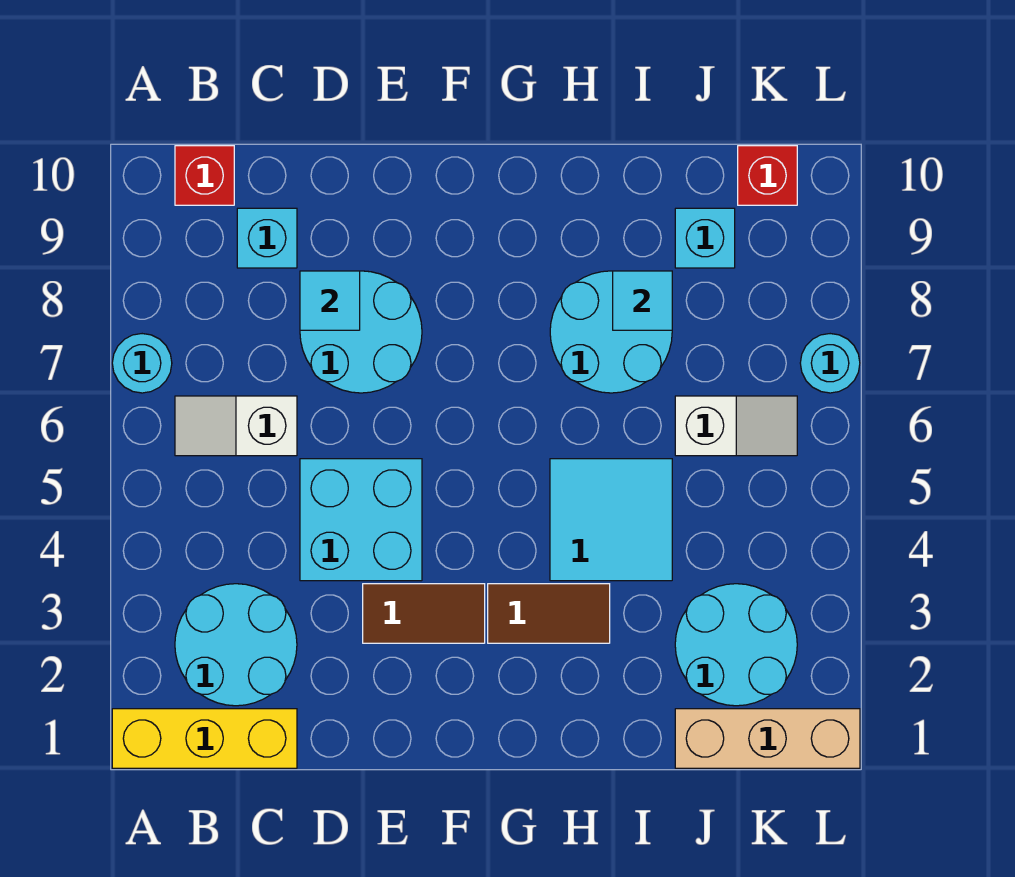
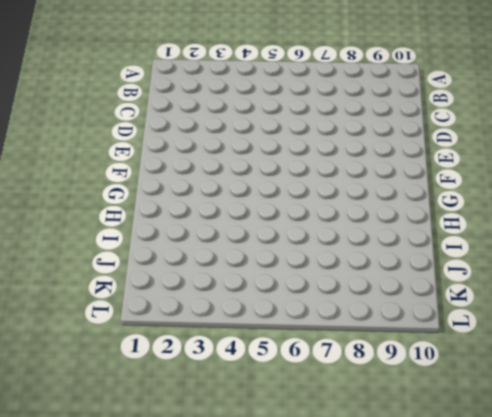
none -> yellow brick A1:C1 level 1
none -> cyan round brick A7 level 1
none -> cyan round brick B2:C3 level 1

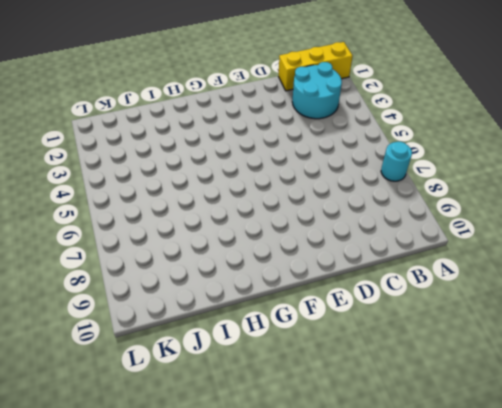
none -> white slope B6:C6 level 1 top C
none -> red brick B10 level 1
none -> cyan brick C9 level 1

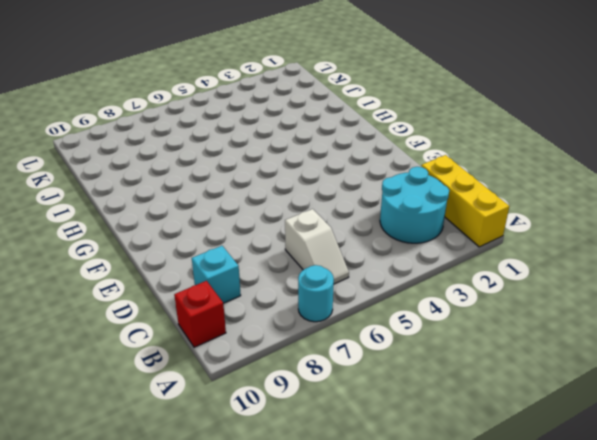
none -> cyan brick D4:E5 level 1
none -> cyan round brick D7:E8 level 1
none -> brown tile E3:F3 level 1

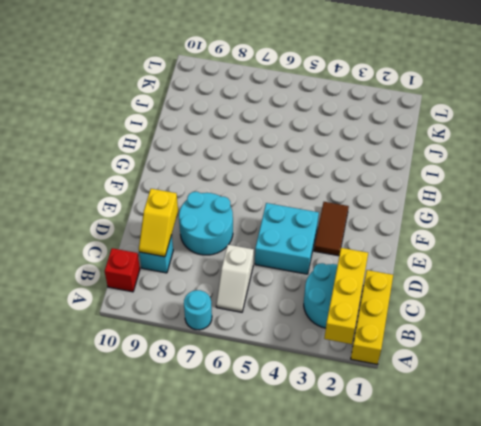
yellow brick A2:C2 level 2 -> none
yellow slope C9:D9 level 2 top D -> none
none -> brown tile G3:H3 level 1
none -> cyan tile H4:I5 level 1
none -> cyan round brick H7:I8 level 1

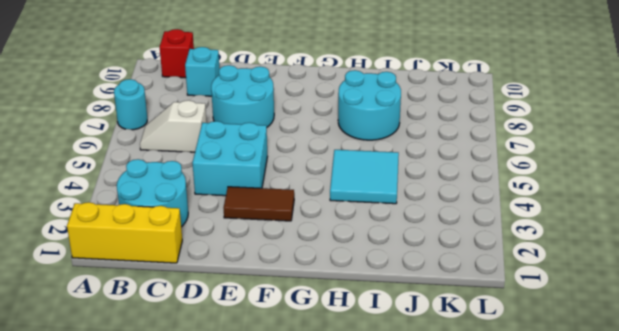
none -> brown tile G3:H3 level 1
none -> tan brick J1:L1 level 1
none -> cyan round brick J2:K3 level 1

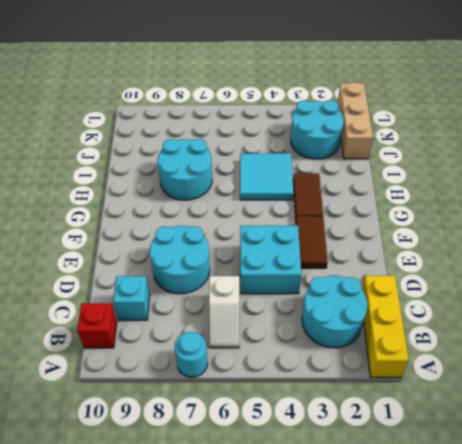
none -> white slope J6:K6 level 1 top J
none -> cyan brick J9 level 1
none -> red brick K10 level 1

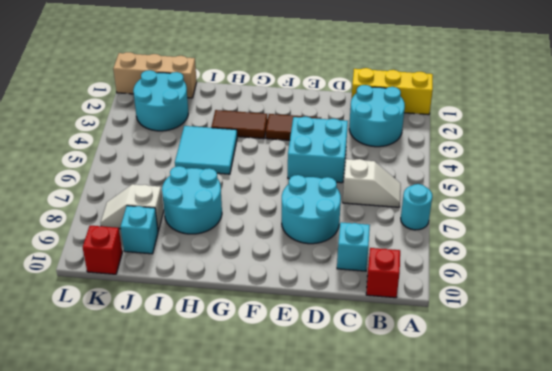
white slope J8:K8 level 1 top J -> white slope J6:K6 level 1 top J
none -> cyan round brick L7 level 1
none -> cyan tile D8 level 2
none -> cyan tile I8 level 2

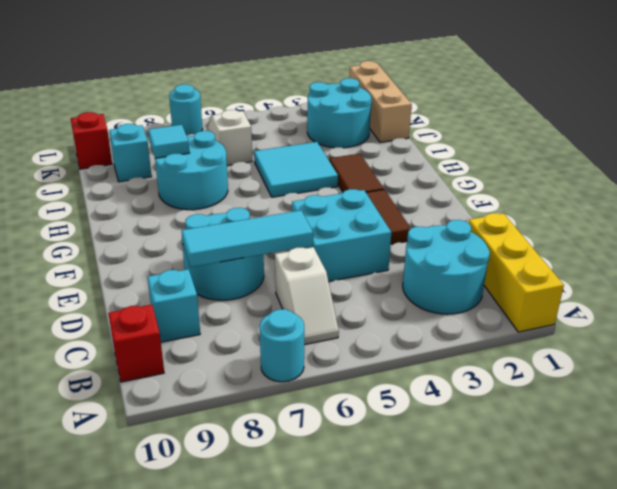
cyan tile D6:D8 level 2 -> cyan tile D8 level 2

